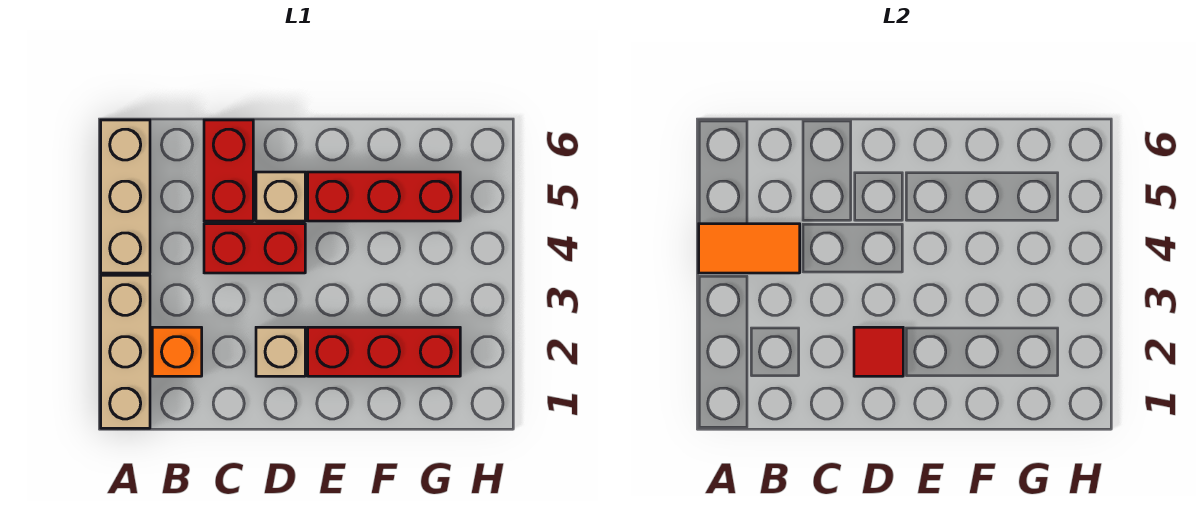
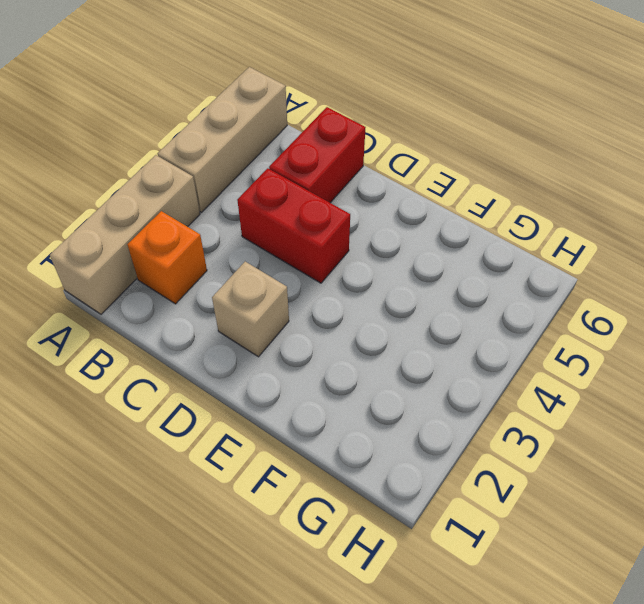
none -> tan brick D5 level 1
none -> red brick E2:G2 level 1

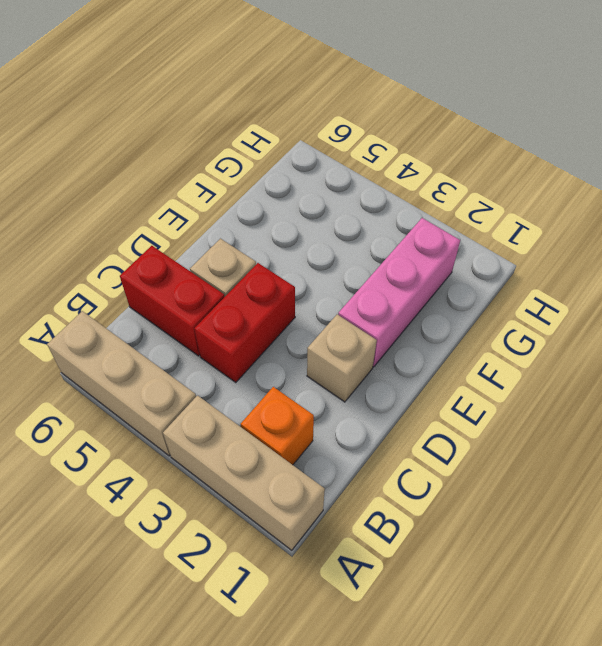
pink brick E2:G2 level 1 -> red brick E2:G2 level 1
none -> red brick E5:G5 level 1
none -> orange tile A4:B4 level 2

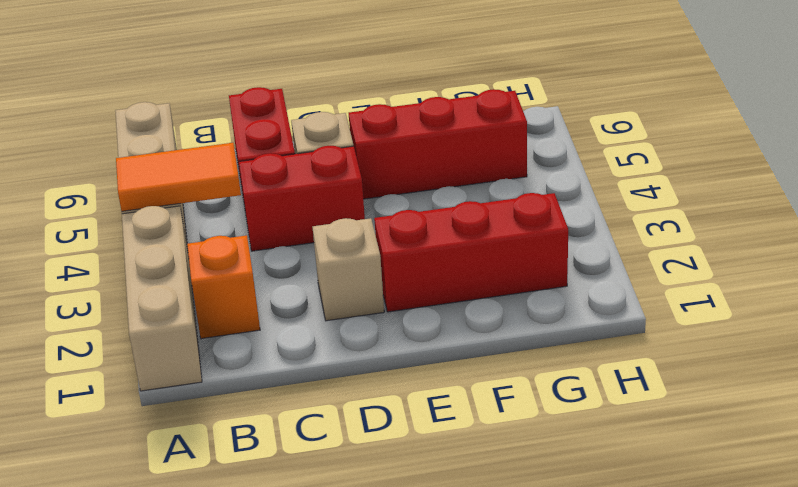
none -> red tile D2 level 2

